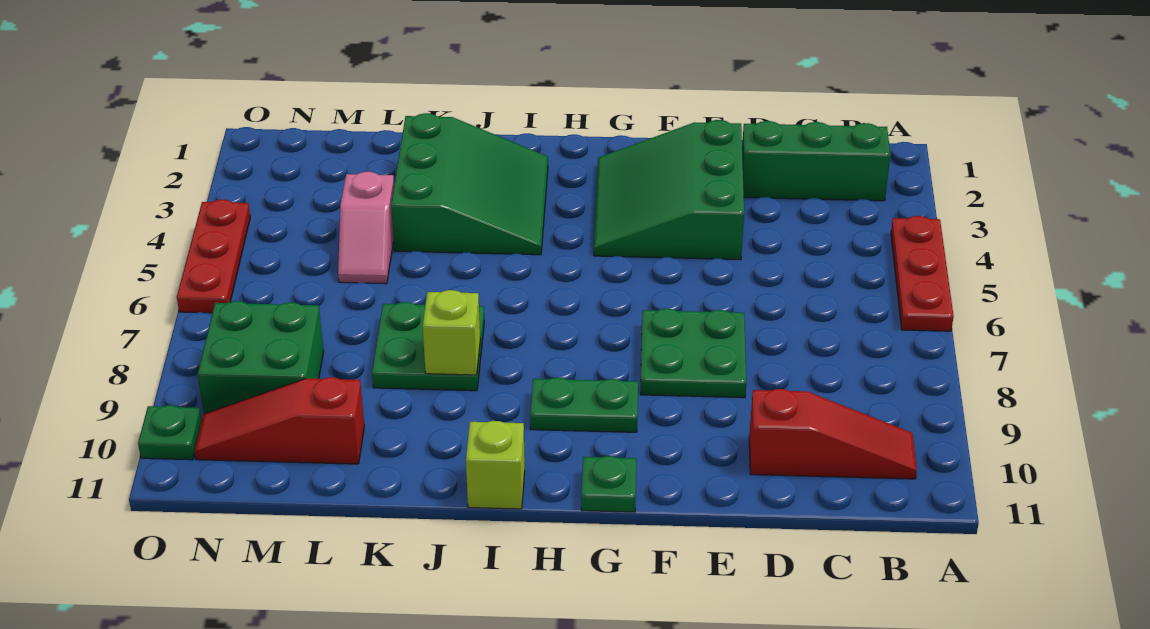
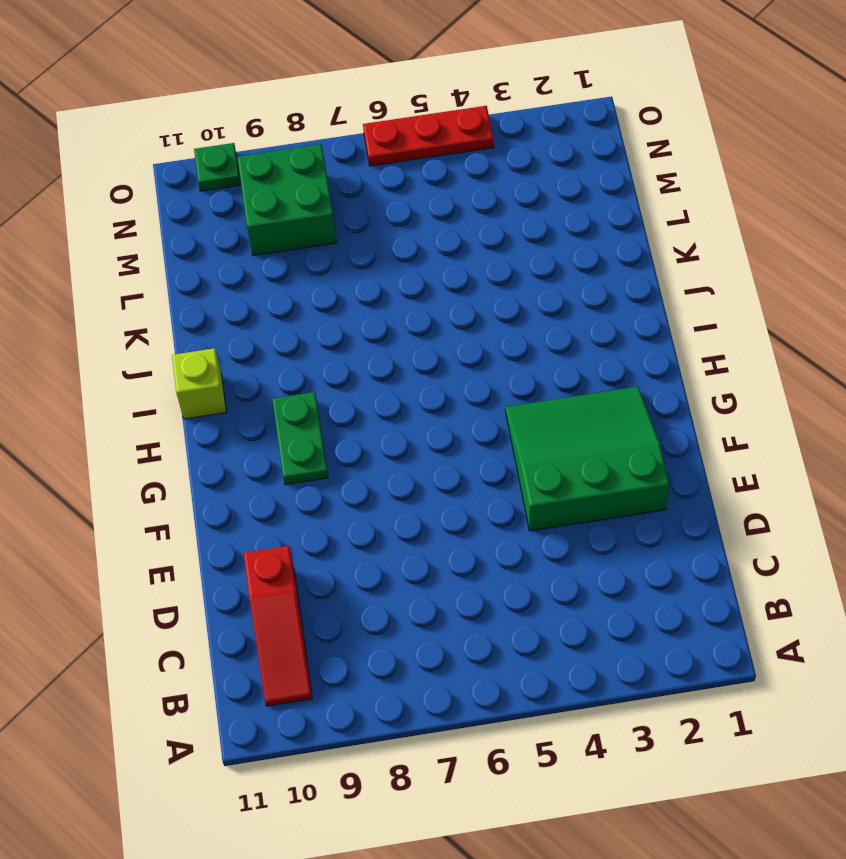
none -> red plate A4:A6 level 1
none -> green brick B2:D2 level 1
none -> green plate E7:F8 level 1

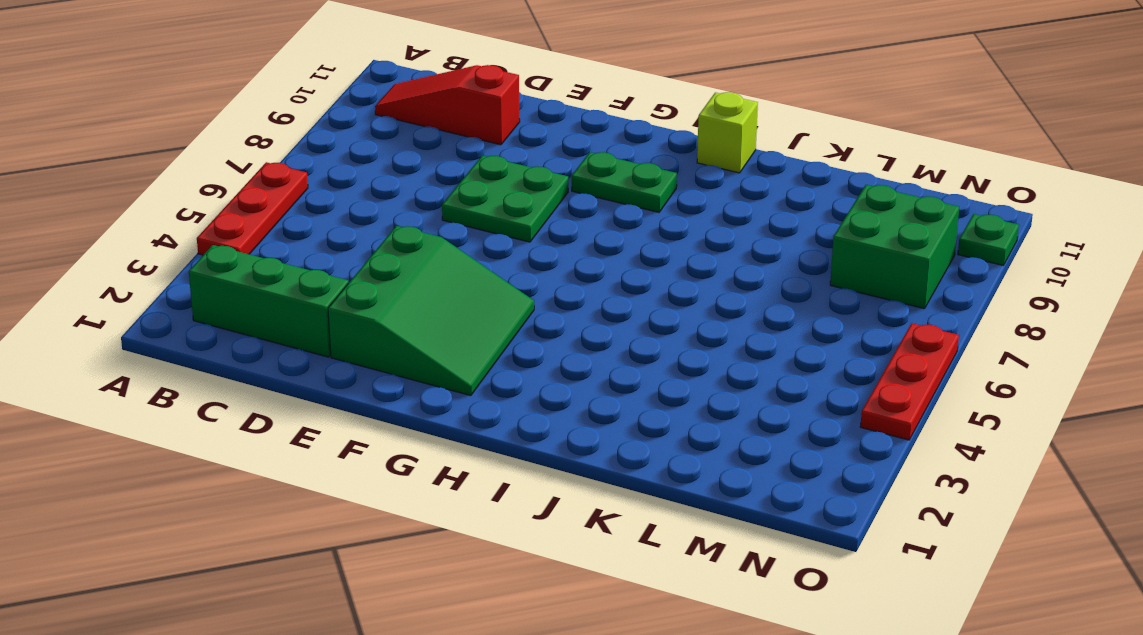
none -> green plate G11 level 1
none -> green slope I2:K4 level 1 top K
none -> green plate J7:K8 level 1

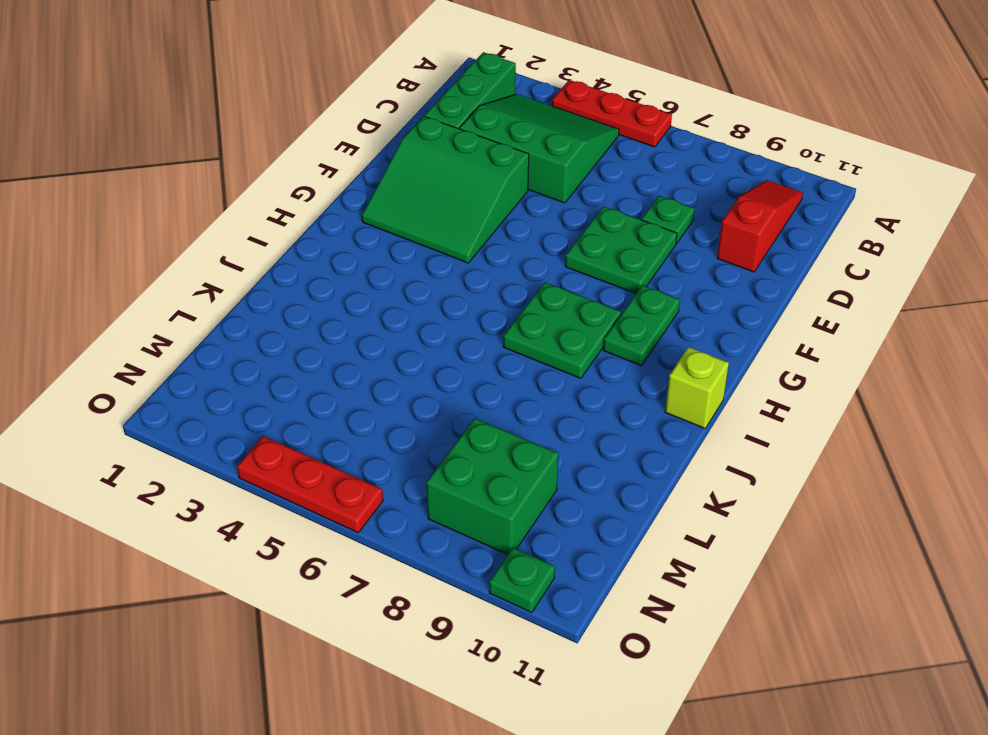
green slope B3:D5 level 1 top D -> green slope I2:K4 level 1 top K
green plate D8 level 1 -> green plate G11 level 1
green plate H7:I8 level 1 -> green plate J7:K8 level 1
none -> pink slope L4:L5 level 1 top 4
none -> red slope L10:N10 level 1 top L
none -> lime brick J8 level 2

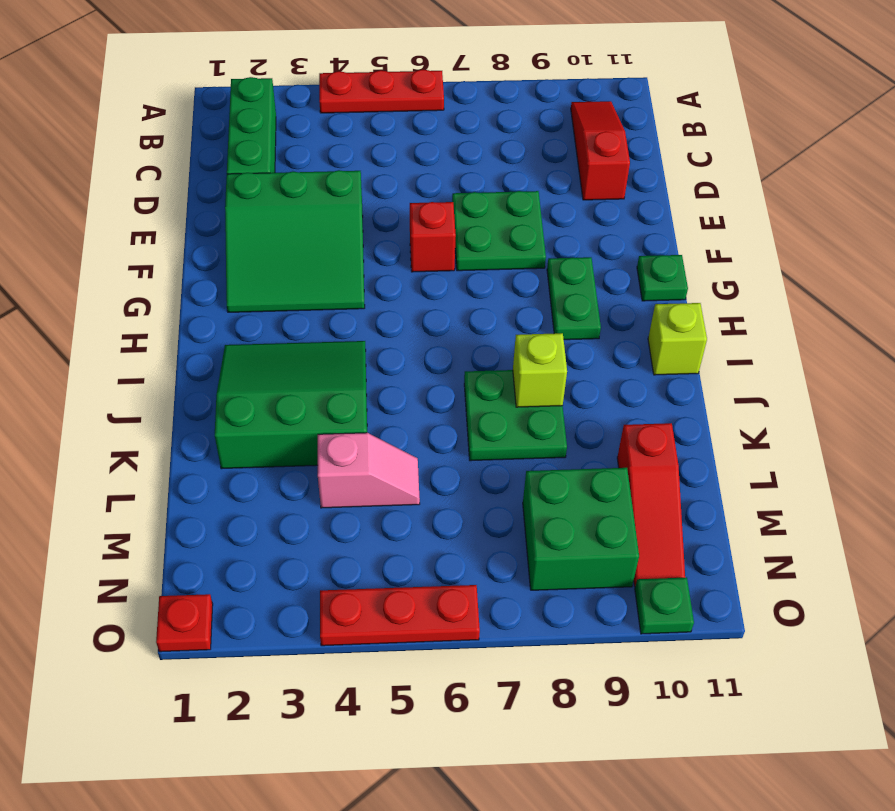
red brick F6 level 1 -> none
red plate O1 level 1 -> none

